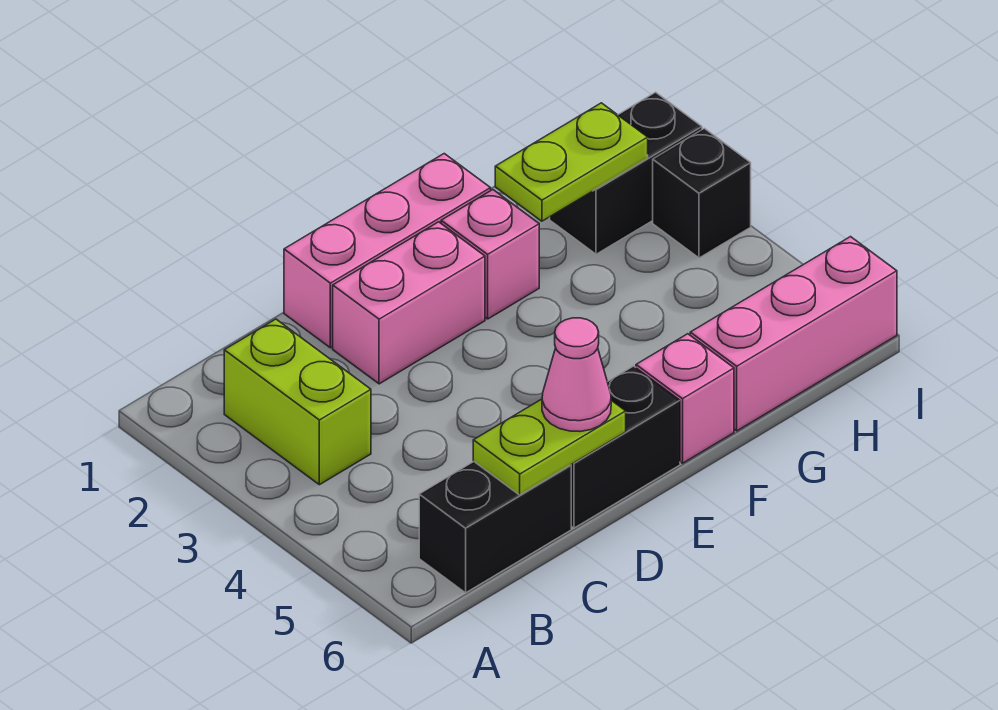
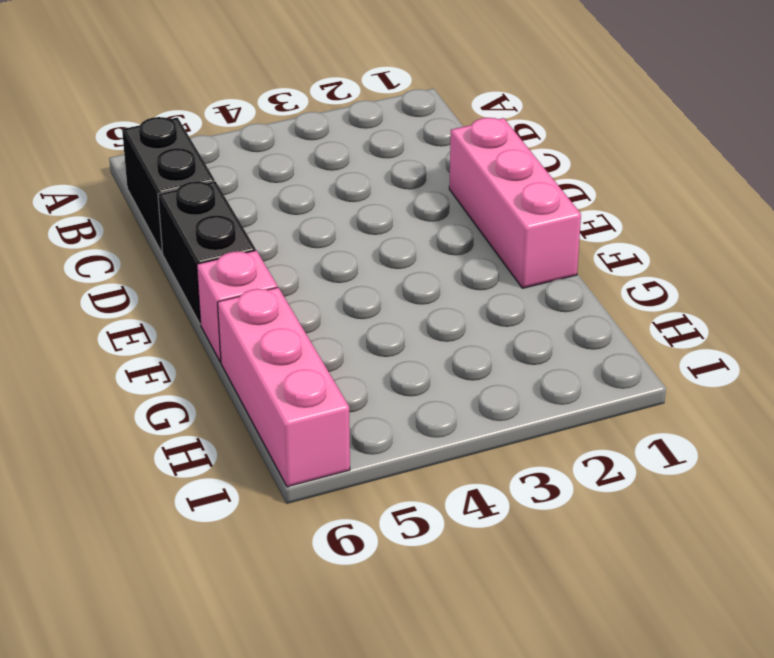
none -> lime brick B2:B3 level 1
none -> pink brick D2:E2 level 1
none -> pink brick F2 level 1

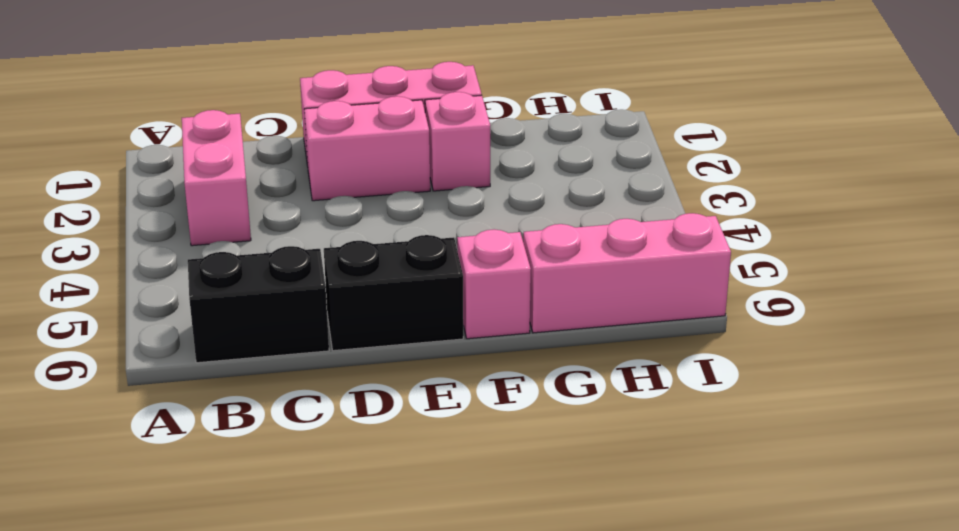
pink brick B2:B3 level 1 -> lime brick B2:B3 level 1
none -> black brick H2:I2 level 1
none -> black brick I3 level 1
none -> lime plate C6:D6 level 2

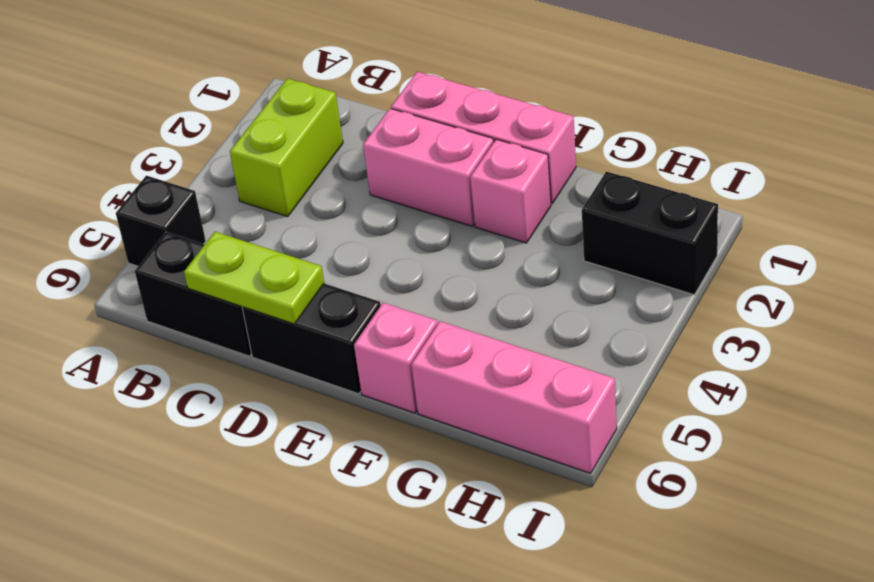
black brick A5 level 1 -> black brick I3 level 1
none -> lime plate G2:H2 level 2
none -> pink cone D6 level 3

